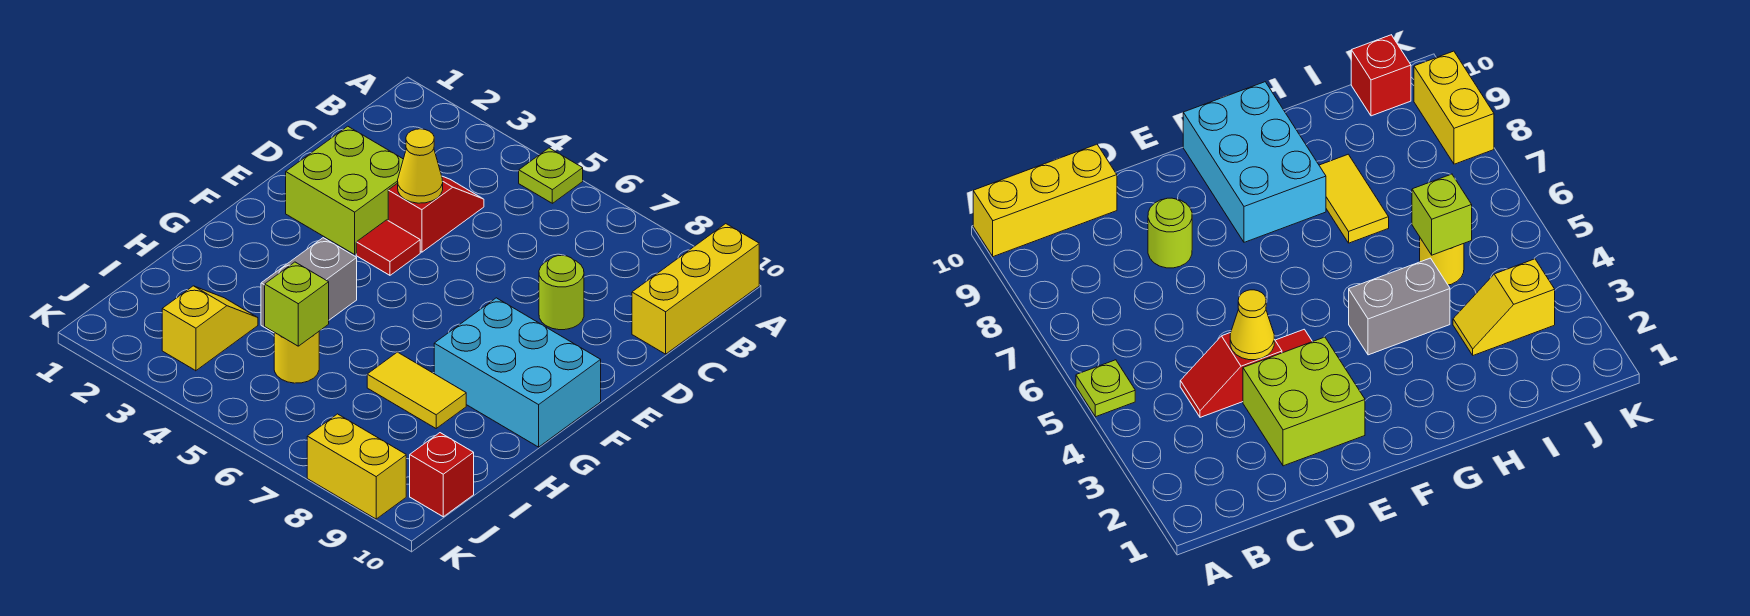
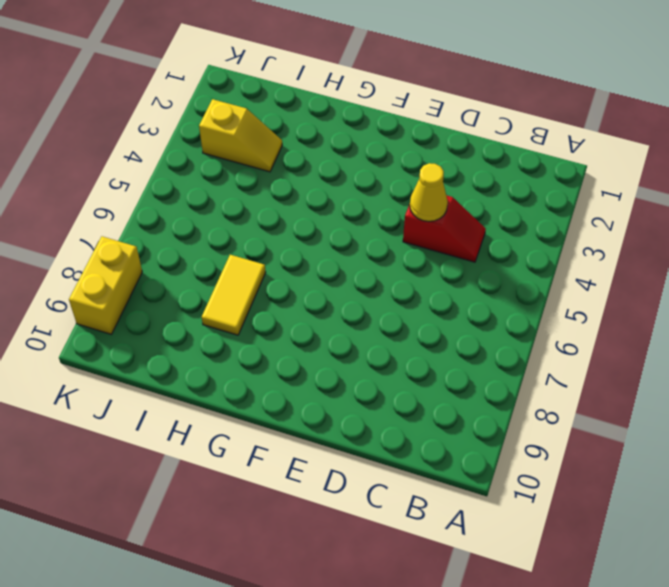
none -> lime plate A5 level 1
none -> yellow brick A10:C10 level 1
none -> lime brick D2:E3 level 1

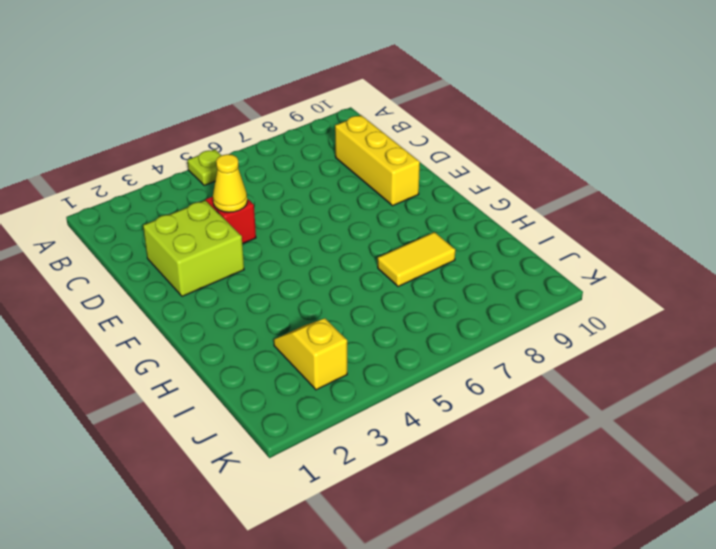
yellow brick C9:E9 level 1 -> yellow brick A10:C10 level 1
none -> lime round brick D8 level 1
none -> red tile E4 level 1
none -> cyan brick F8:G10 level 1

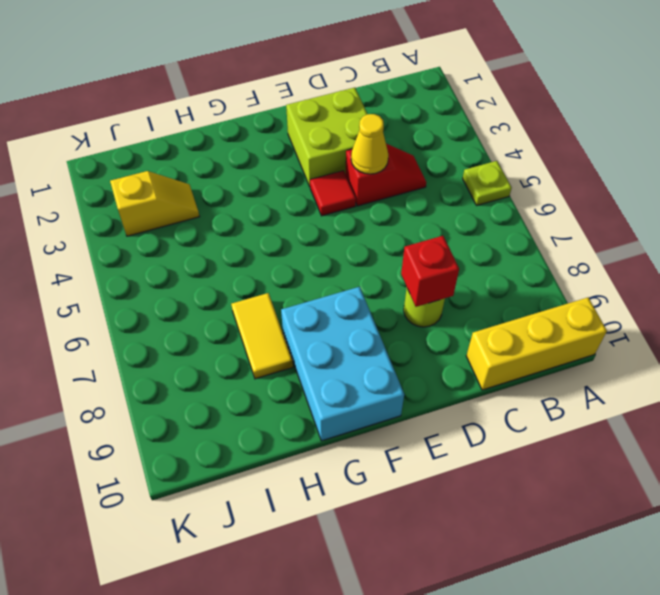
red brick D8 level 2 -> red brick J10 level 1
none -> grey brick G4:H4 level 1
none -> yellow round brick I5 level 1
none -> yellow brick K8:K9 level 1

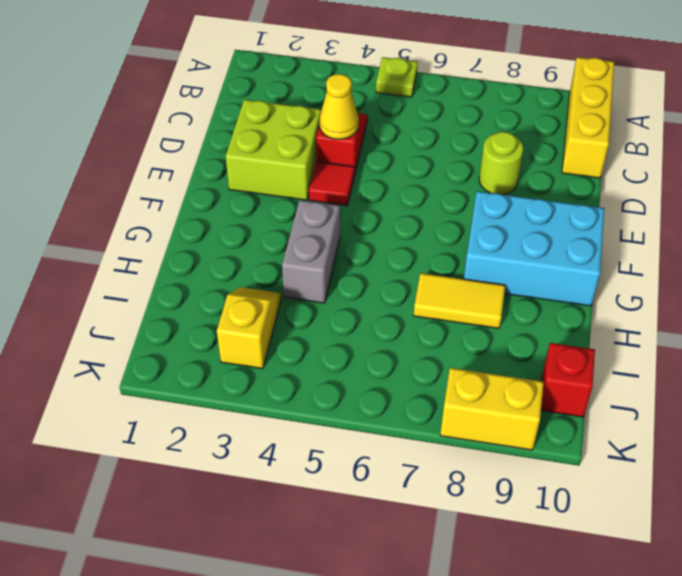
none -> yellow round brick I5 level 1
none -> lime brick I5 level 2

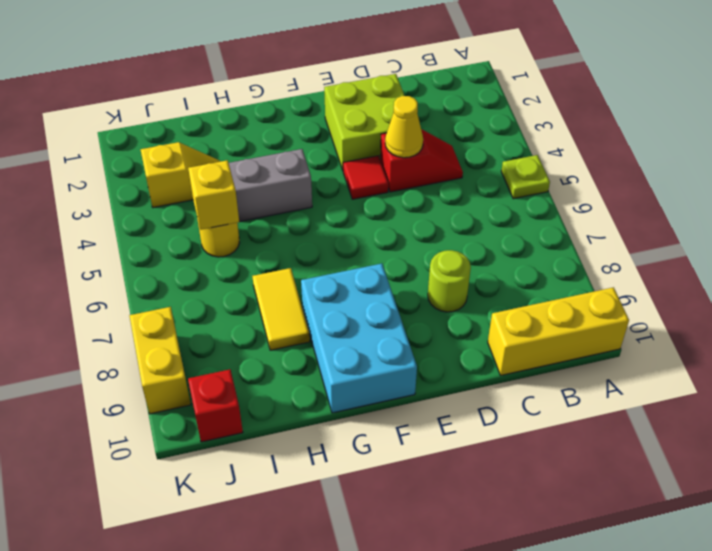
yellow brick I5 level 2 -> lime brick I5 level 2

